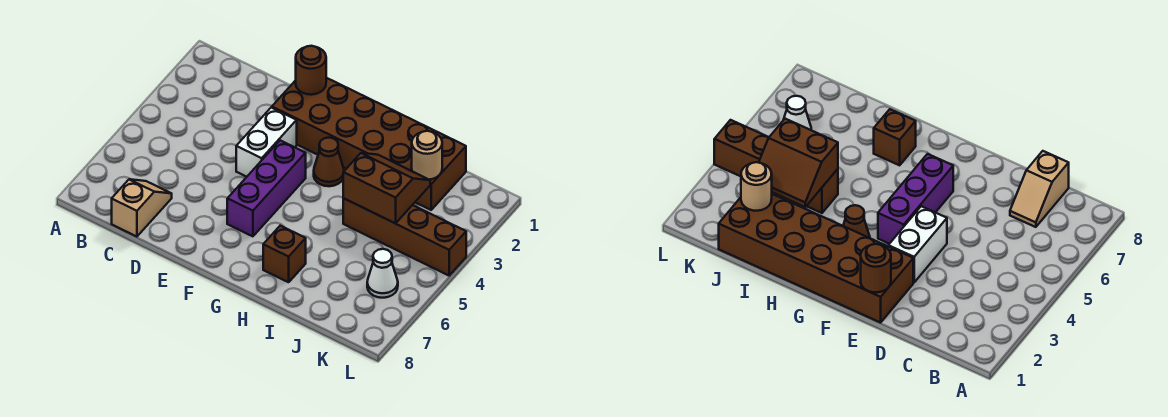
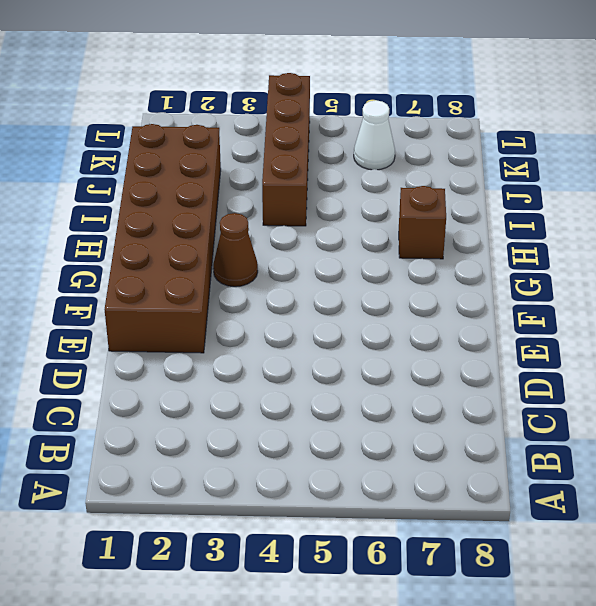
none -> tan slope C7:C8 level 1 top 8
none -> white brick E3:E4 level 1

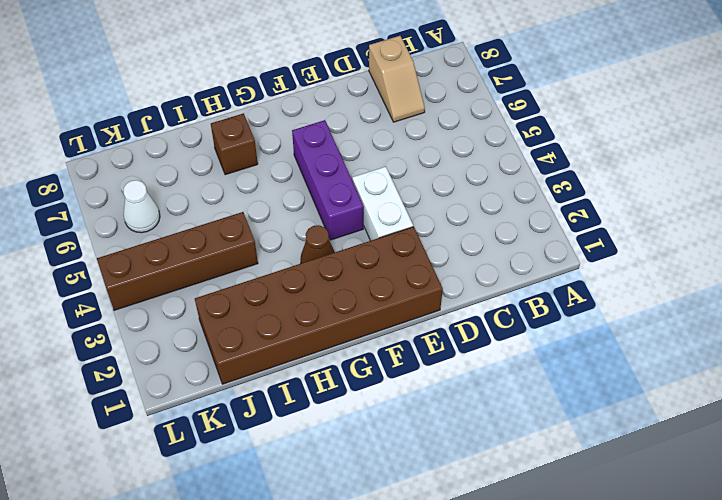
none -> brown round brick E1 level 2
none -> brown slope I3:J4 level 2 top 4

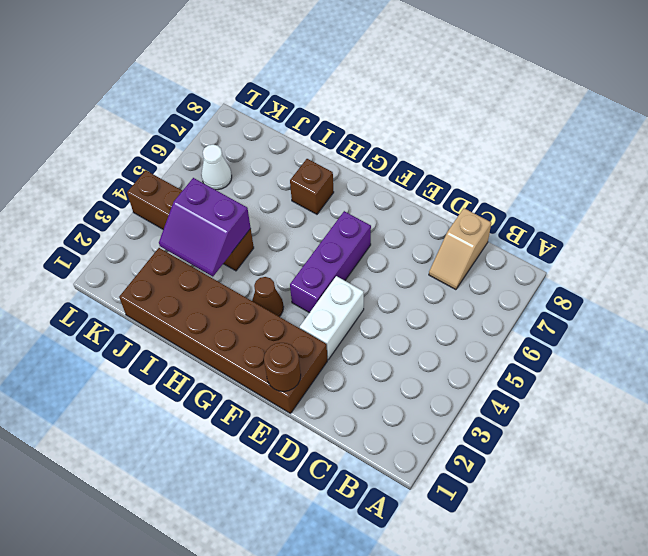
purple slope I3:J4 level 2 top 4 -> brown slope I3:J4 level 2 top 4
none -> tan round brick J2 level 2

